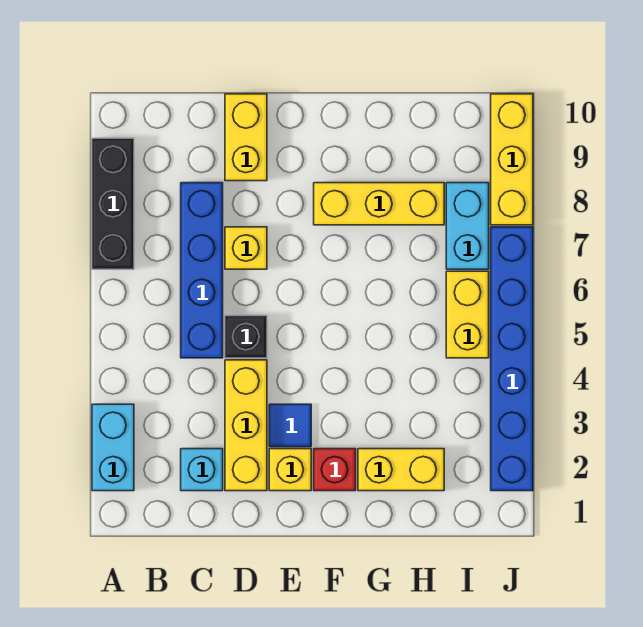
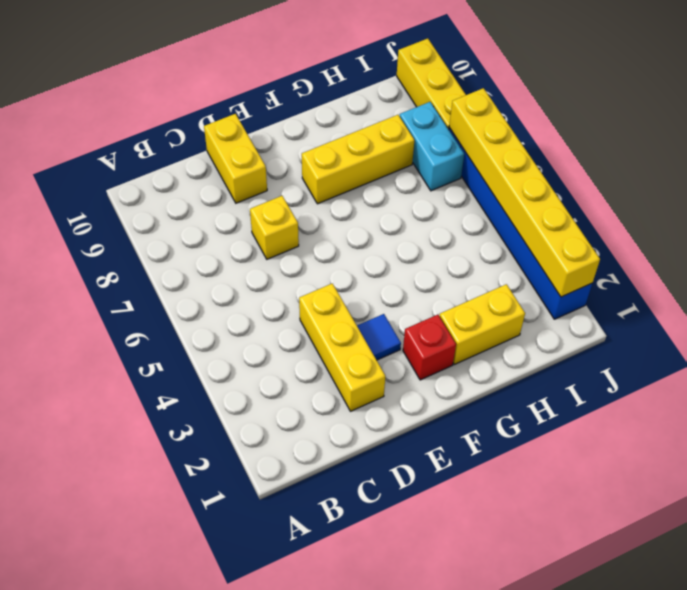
yellow brick J2:J7 level 2 -> none
none -> cyan brick A2:A3 level 1
none -> black brick A7:A9 level 1
none -> cyan brick C2 level 1

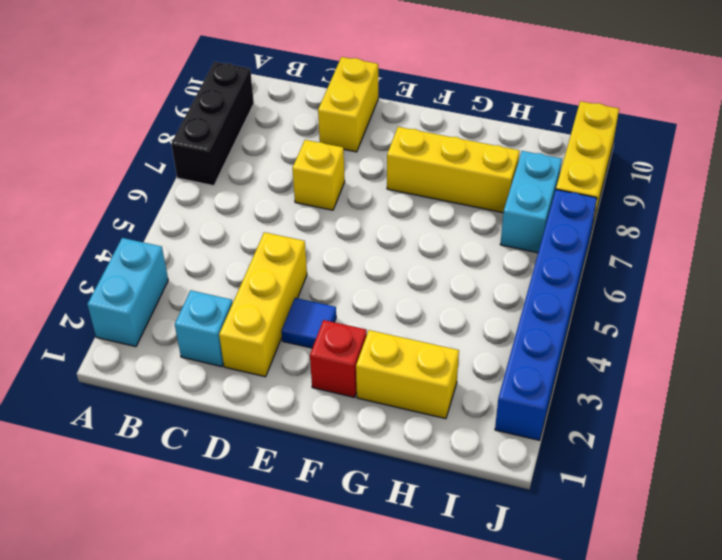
none -> blue brick C5:C8 level 1
none -> black brick D5 level 1
none -> yellow brick E2 level 1

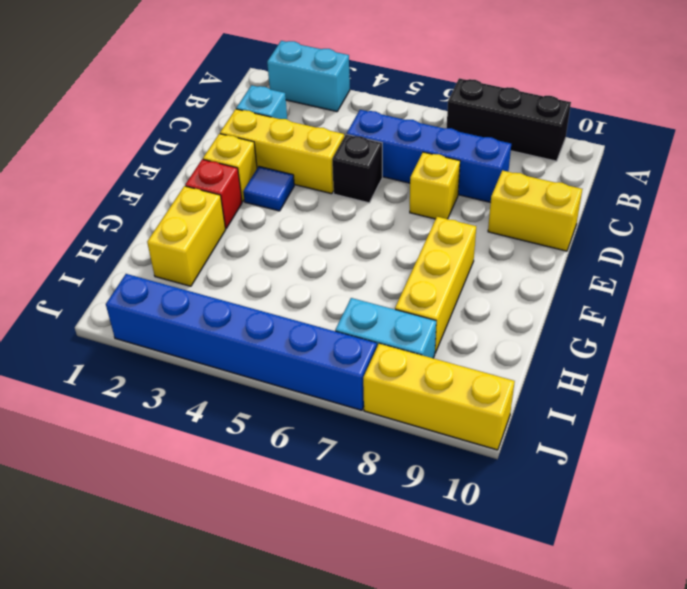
none -> yellow brick I5:I6 level 1

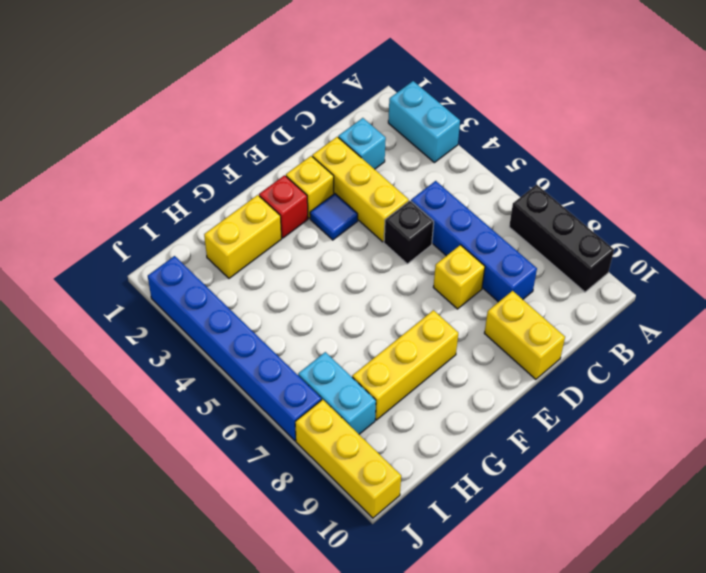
none -> yellow brick I5:I6 level 1

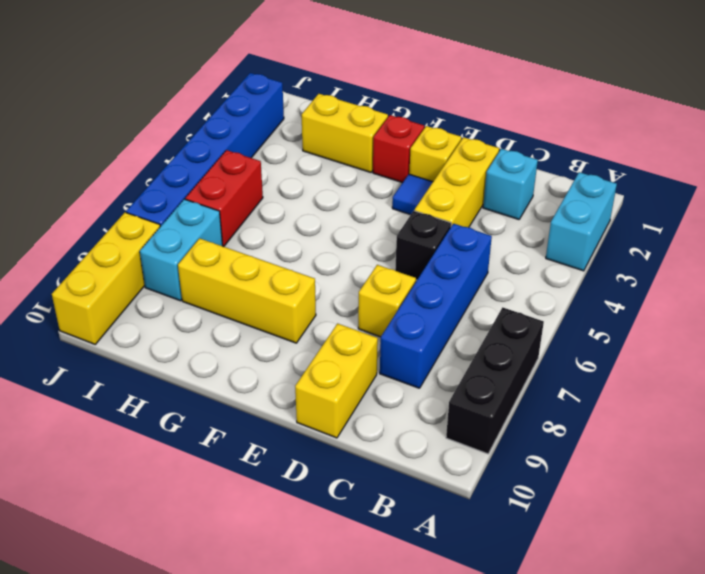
red brick I5:I6 level 1 -> yellow brick I5:I6 level 1

